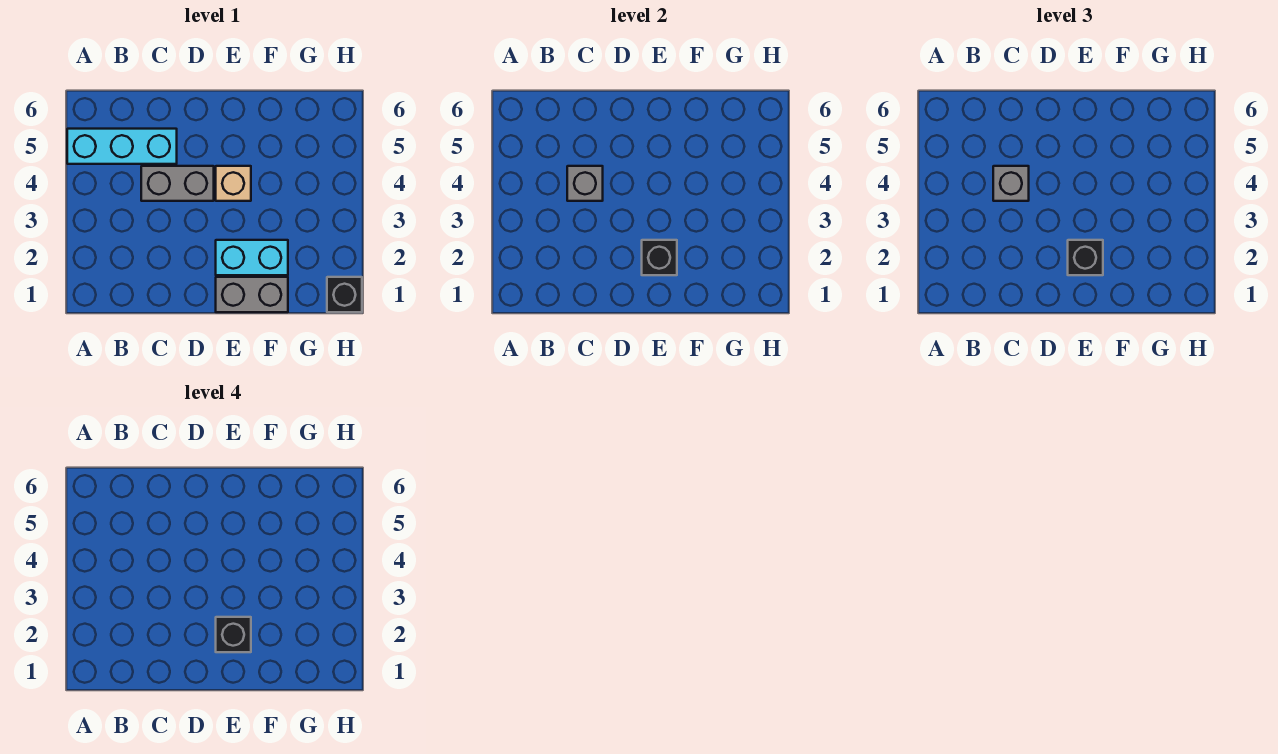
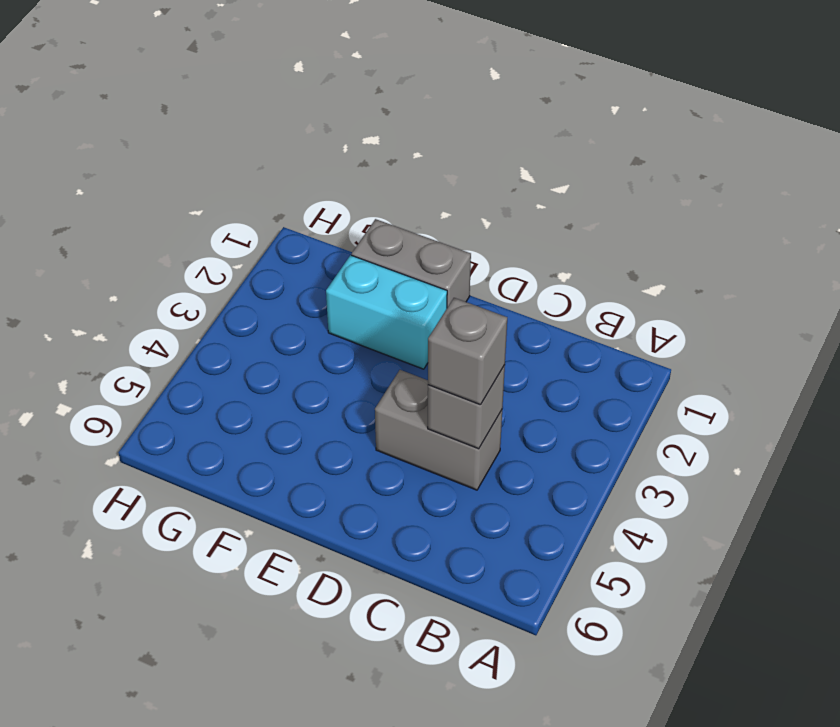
none -> cyan brick A5:C5 level 1
none -> tan brick E4 level 1

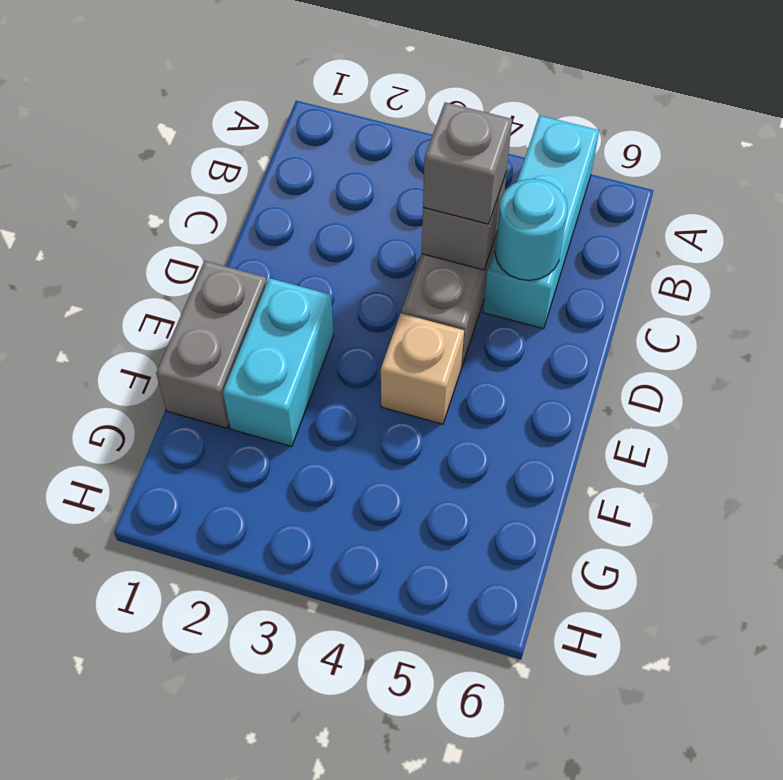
cyan round brick C5 level 2 -> none
none -> black brick H1 level 1
none -> black brick E2 level 2

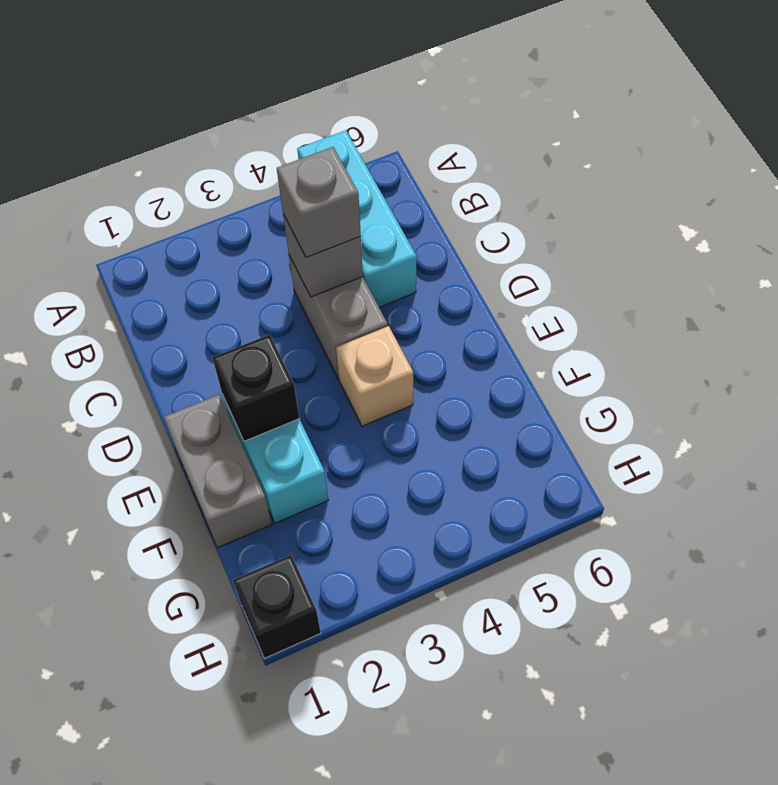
none -> black brick E2 level 3
none -> black brick E2 level 4

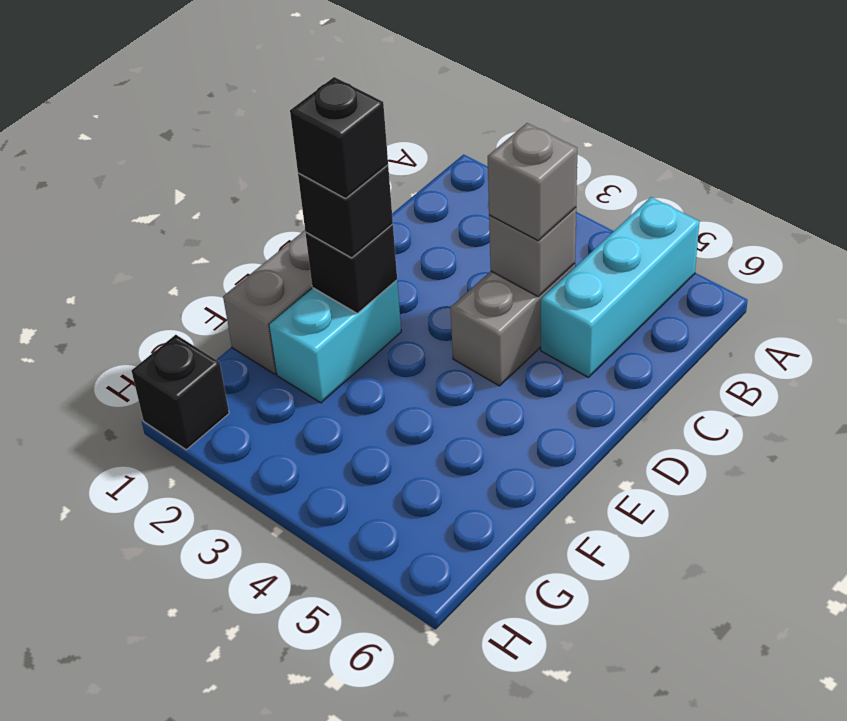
none -> tan brick E4 level 1

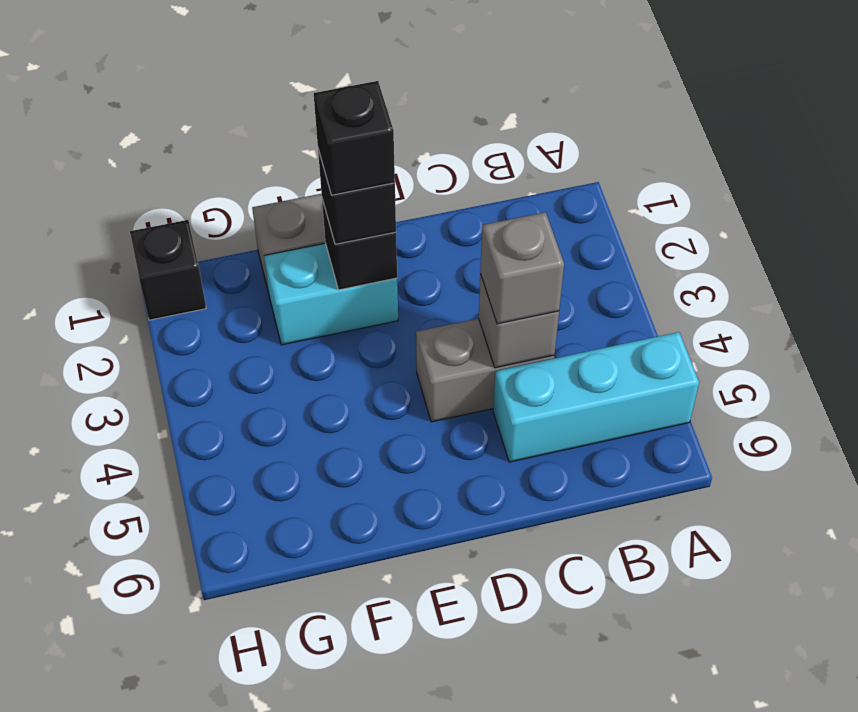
none -> tan brick E4 level 1

